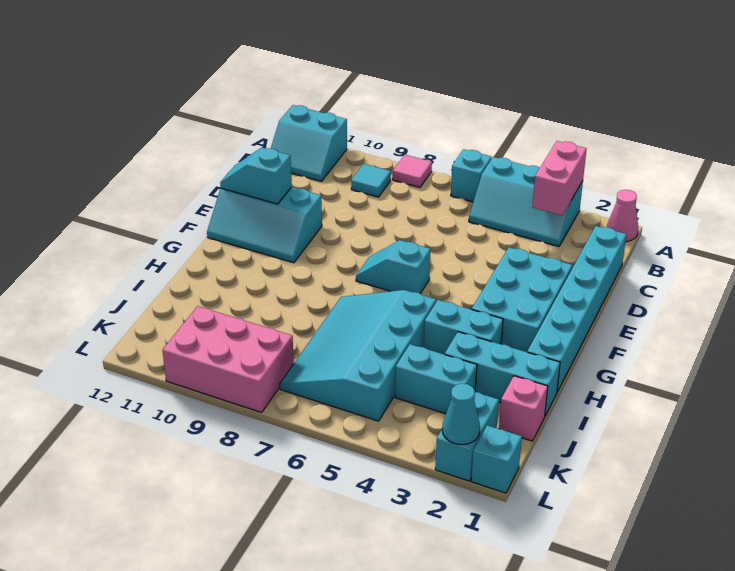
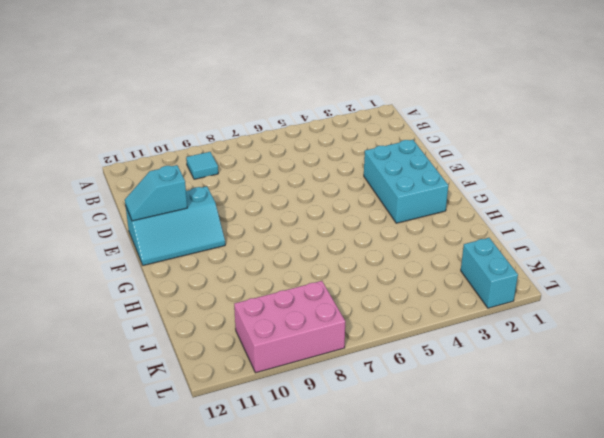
none -> pink cone A1 level 1
none -> cyan slope A3:B5 level 1 top A
none -> cyan brick A6 level 1

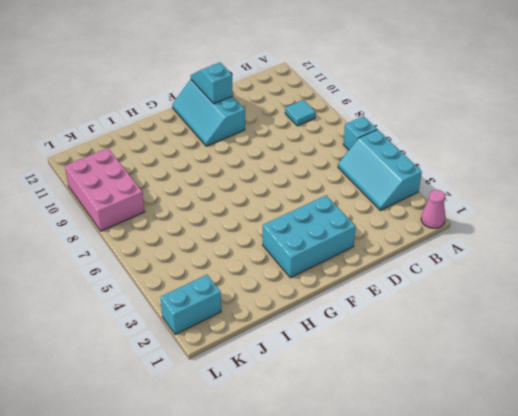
none -> pink tile A8 level 1
none -> cyan slope A11:B12 level 1 top A
none -> cyan brick C1:H1 level 1

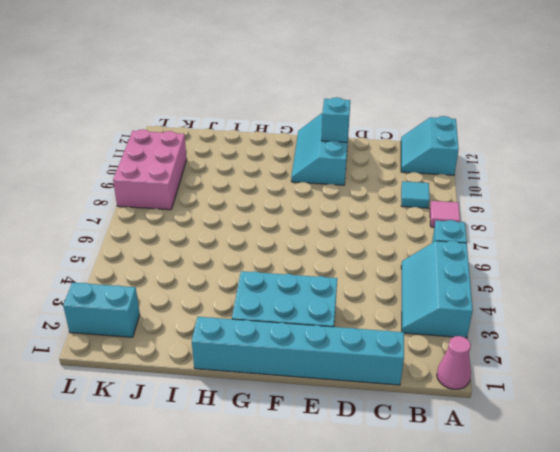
none -> cyan slope F6:F7 level 1 top 6
none -> cyan brick H3:H4 level 1
none -> cyan slope H5:K7 level 1 top 5

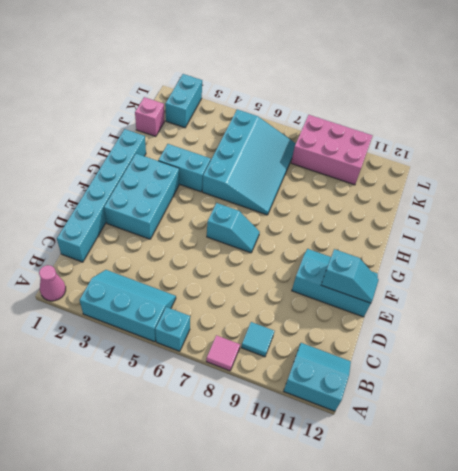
none -> cyan brick I1:I3 level 1
none -> cyan brick J3:J4 level 1
none -> cyan brick L1 level 1

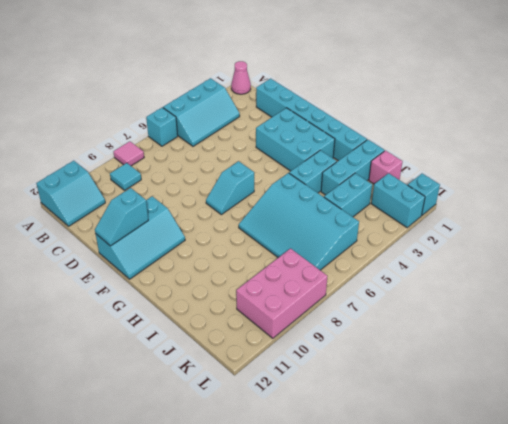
none -> pink brick A3:B3 level 2
none -> cyan cone L2 level 2

